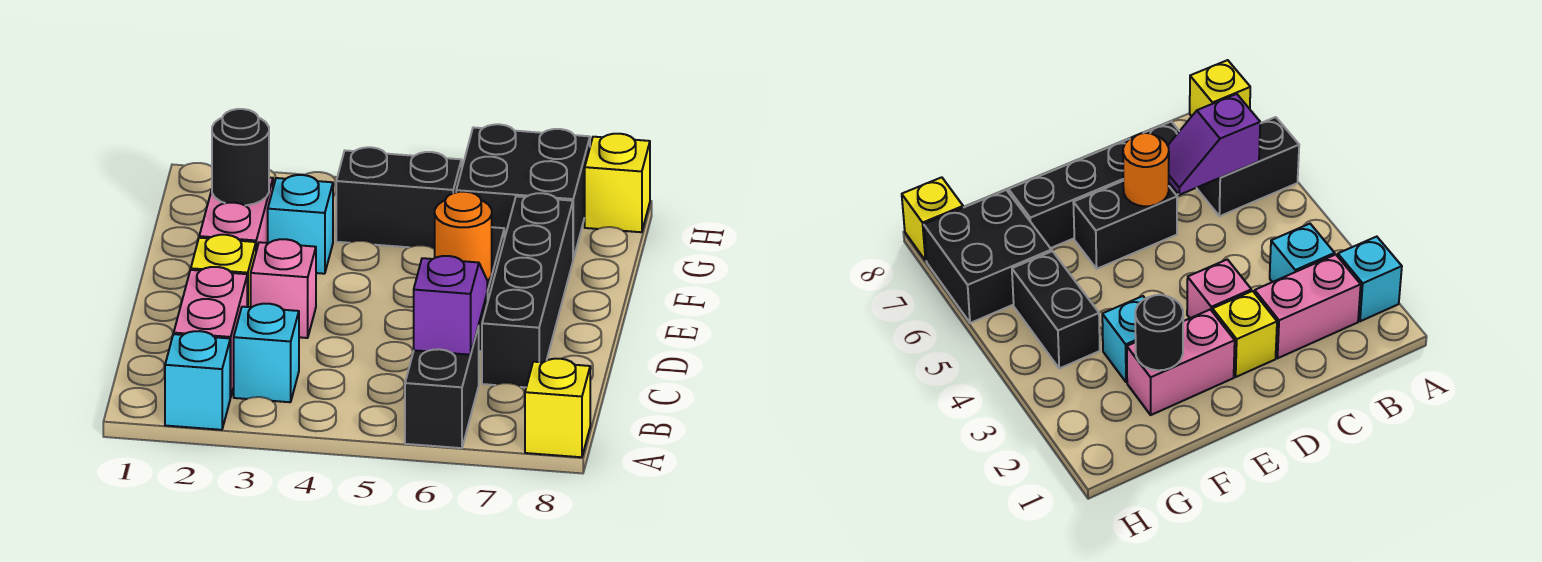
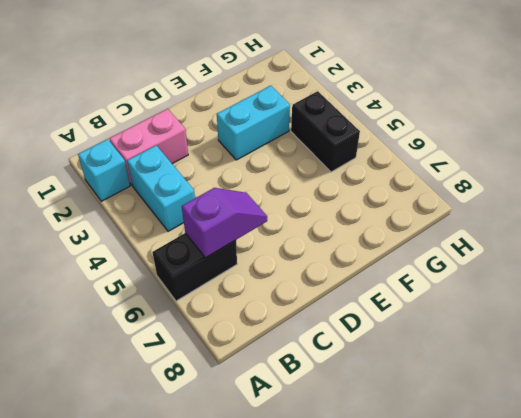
cyan brick B3:B4 level 1 -> cyan brick B3 level 1
cyan brick E3:F3 level 1 -> cyan brick F3 level 1
none -> yellow brick A8 level 1
none -> black brick C7:F7 level 1
none -> yellow brick D2 level 1

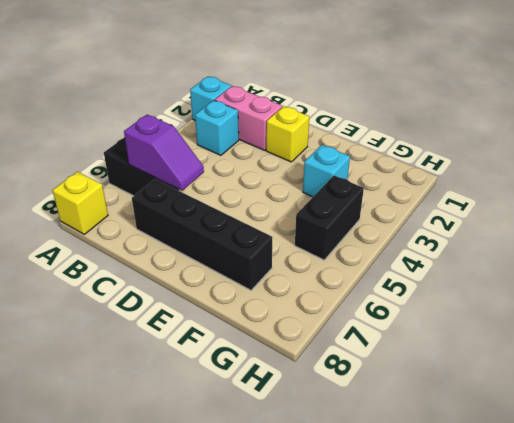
none -> pink brick D3 level 1
none -> black brick D6:E6 level 1
none -> pink brick E2:F2 level 1

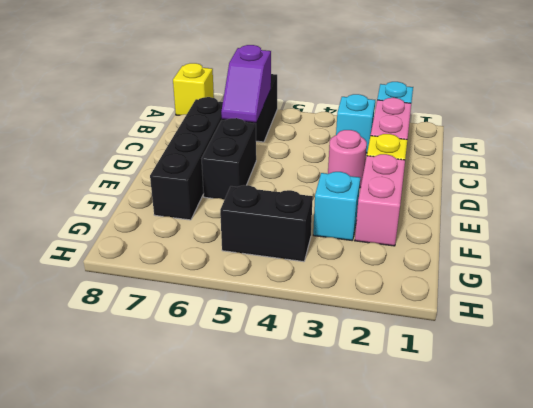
pink round brick D3 level 1 -> pink brick D3 level 1
none -> black brick G6:H7 level 1
none -> yellow brick H8 level 1
none -> orange round brick D6 level 2

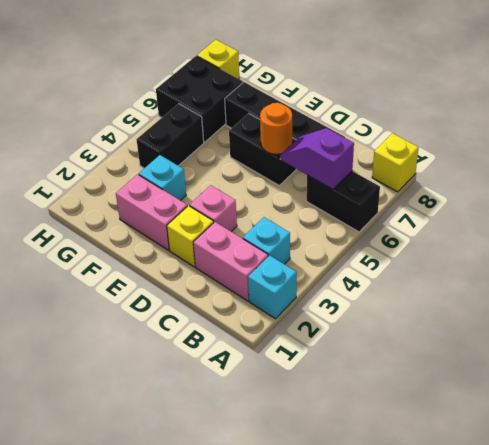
none -> black round brick F2 level 2

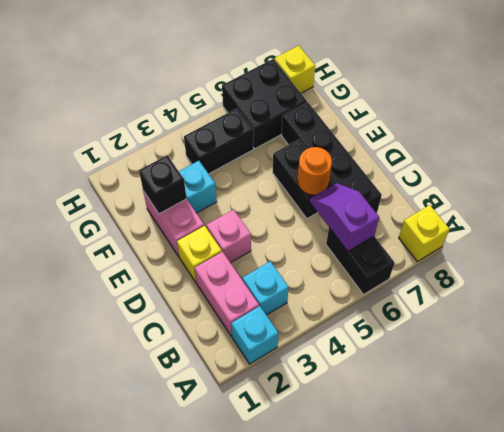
black brick F2 level 2 -> black round brick F2 level 2

